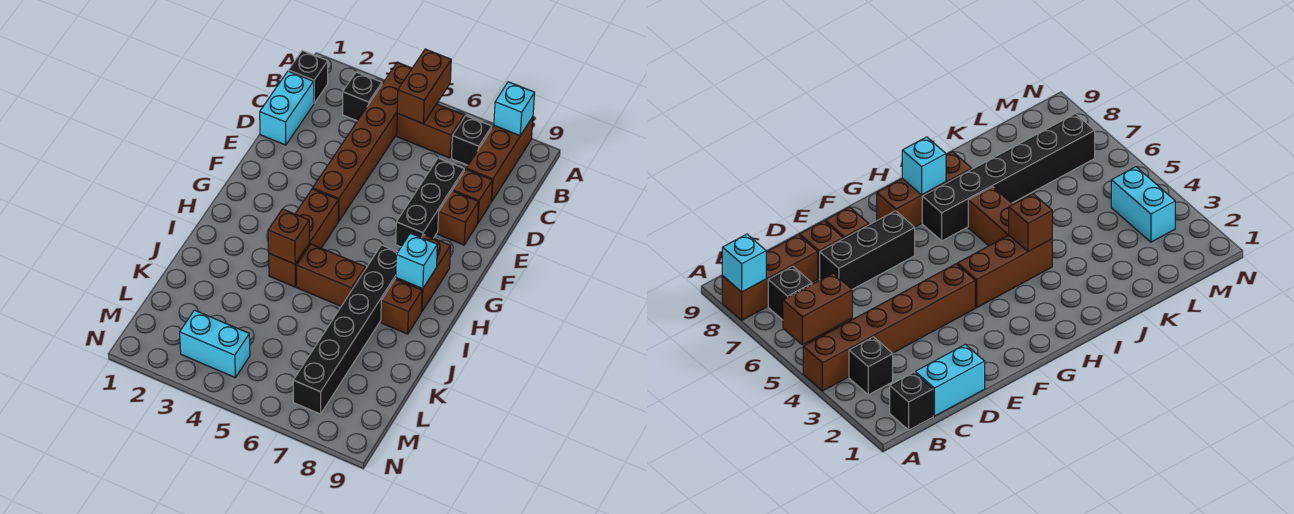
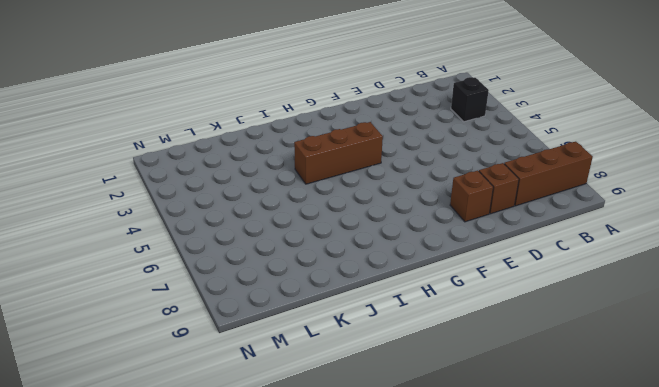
none -> brown brick A4:F4 level 1
none -> black brick B1 level 1
none -> brown brick B5:B6 level 1

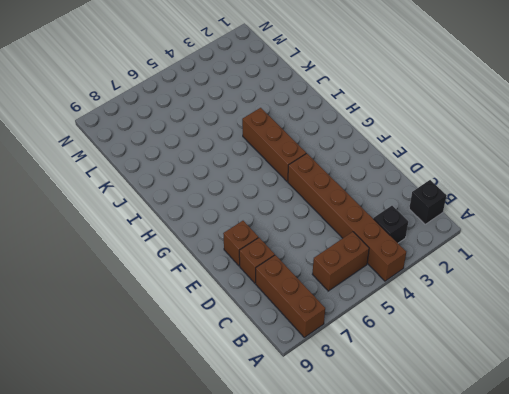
none -> black brick B7 level 1
none -> cyan brick C1:D1 level 1
none -> black brick D7:F7 level 1

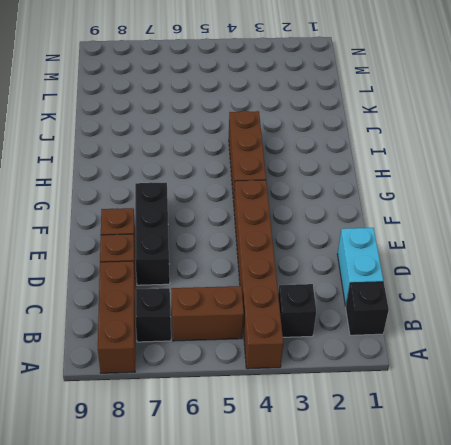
none -> brown brick G8:H8 level 1
none -> black brick H7:M7 level 1
none -> brown brick I5:I6 level 1

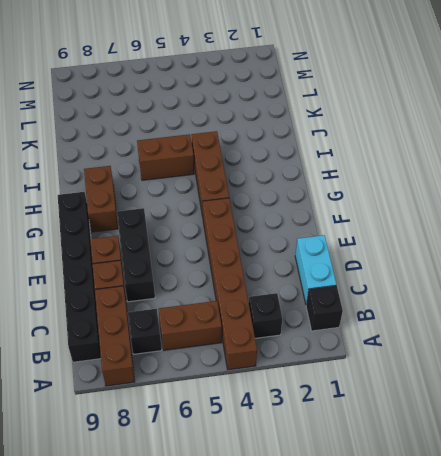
black brick B9:G9 level 1 -> black brick H7:M7 level 1
none -> brown brick I8 level 1
none -> cyan brick M3:M4 level 1
none -> brown brick A5:B5 level 2

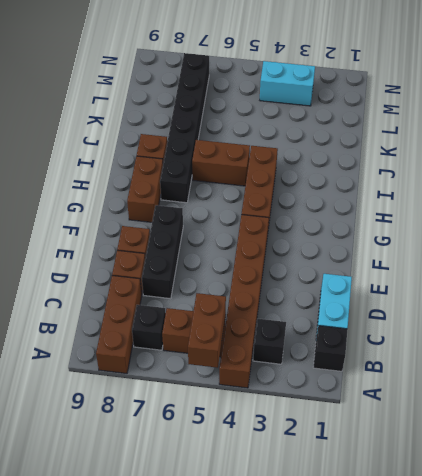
none -> cyan brick A8 level 2
none -> cyan brick H8 level 2
none -> brown brick I4 level 2

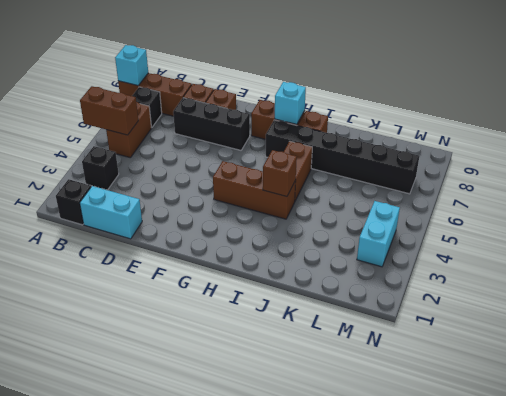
none -> brown brick A4:F4 level 1

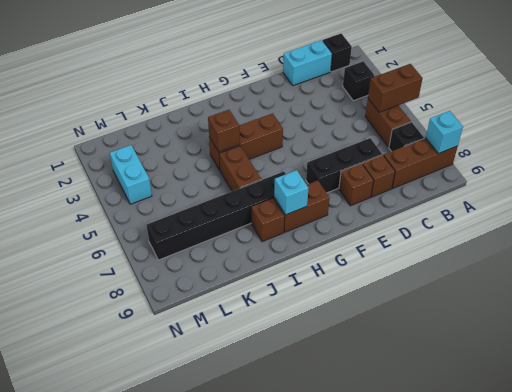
none -> brown brick A4:F4 level 1

